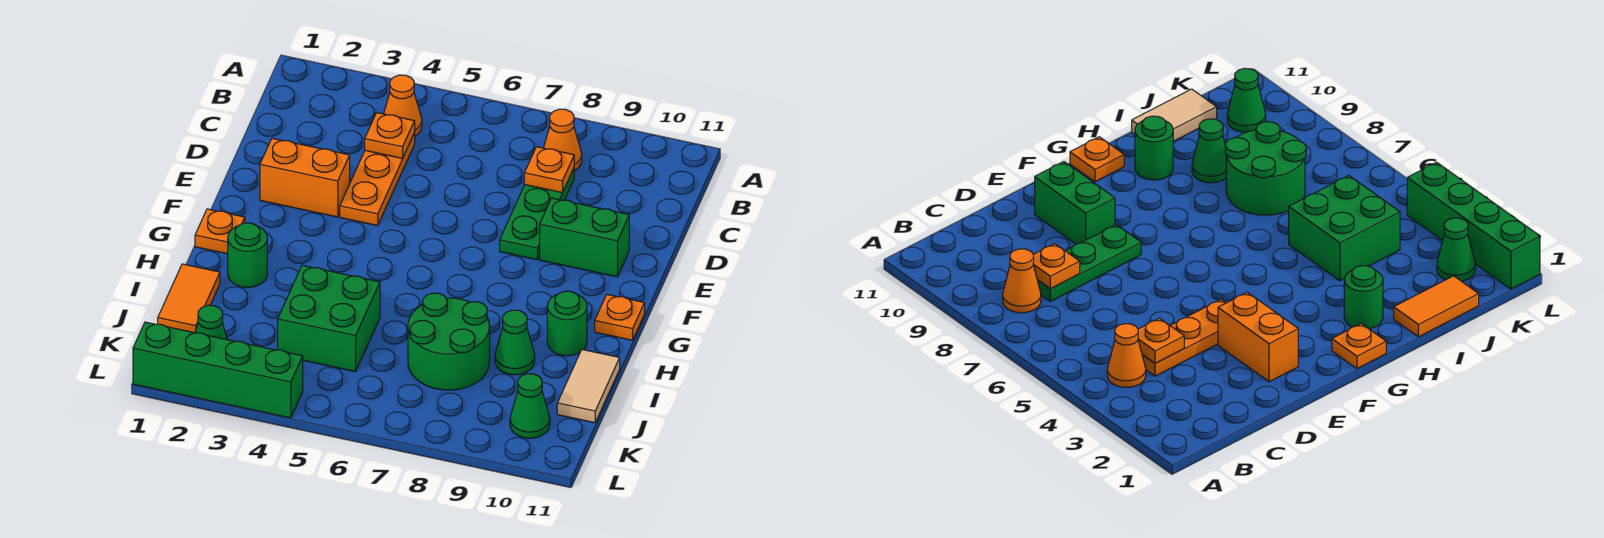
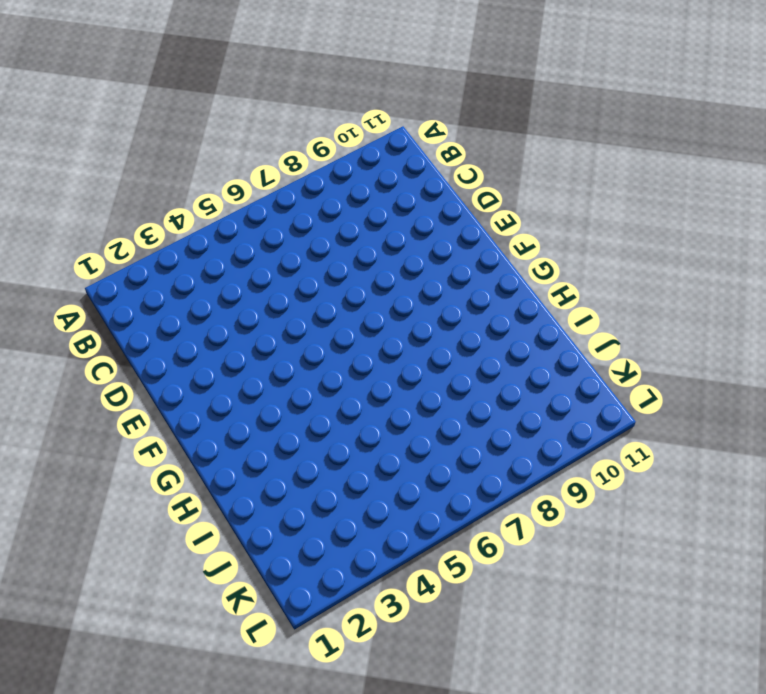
none -> orange cone B4 level 1
none -> orange cone B8 level 1
none -> orange plate C4:E4 level 1

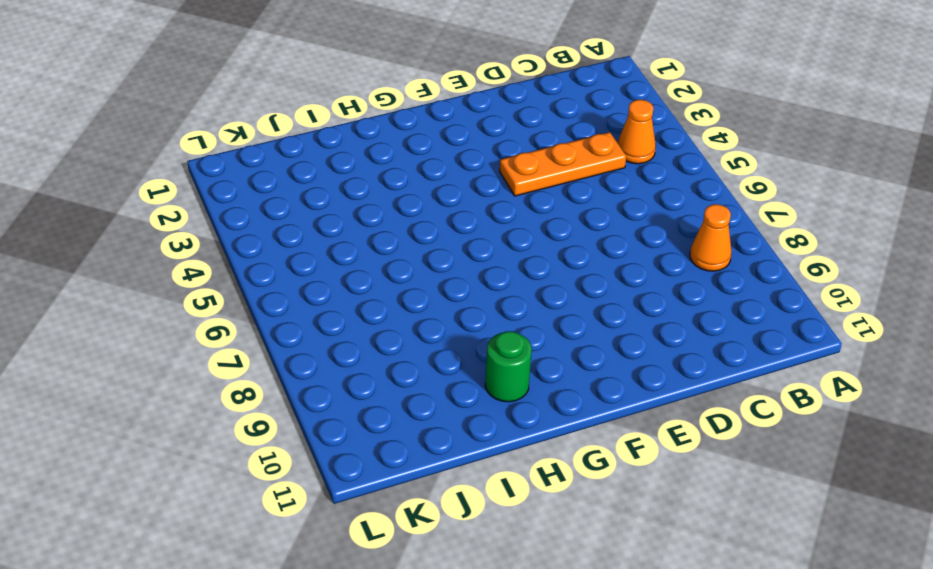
none -> green plate C8:E8 level 1
none -> orange brick E2:E3 level 1
none -> green brick E9:E10 level 1

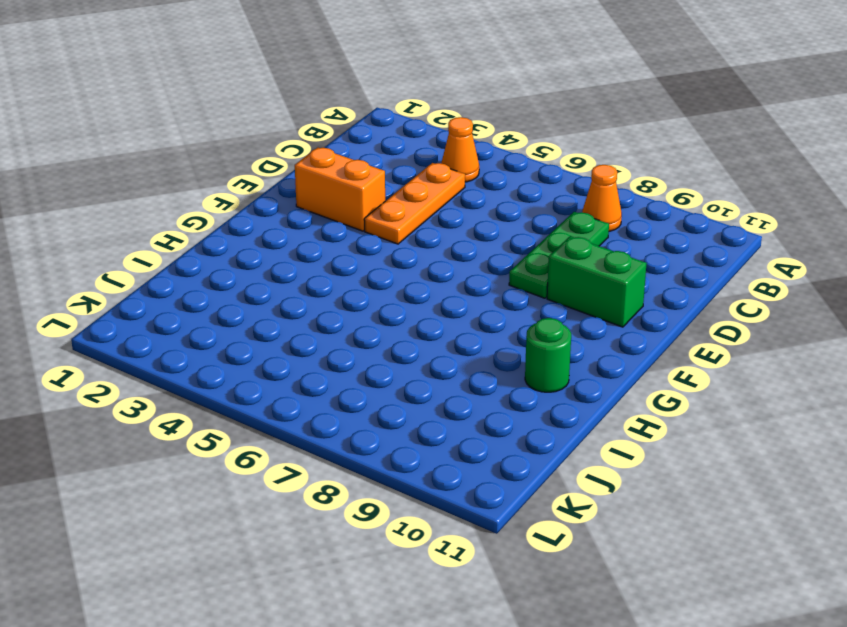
none -> orange plate G1 level 1
none -> orange plate G11 level 1
none -> green round brick H2 level 1

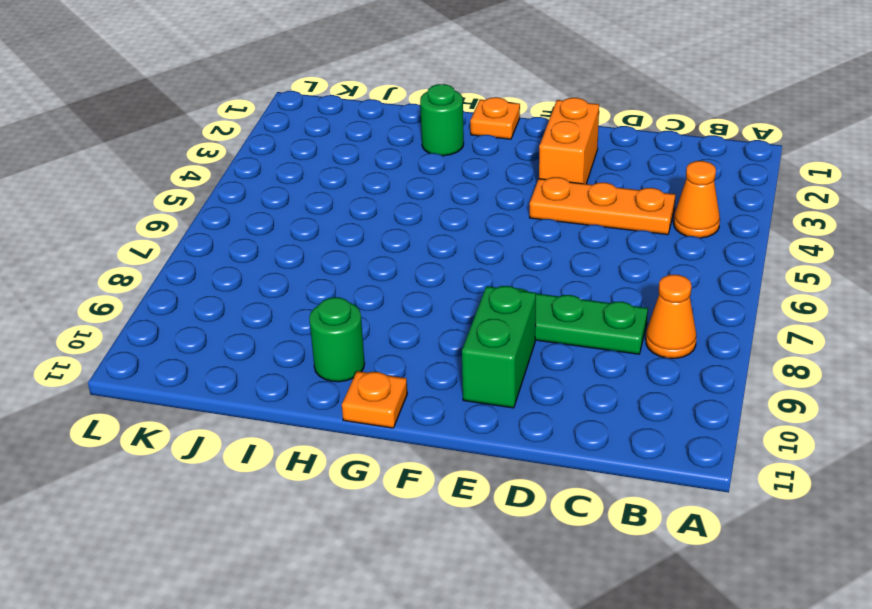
none -> orange tile I1:J1 level 1
none -> green brick I4:J5 level 1
none -> green round brick I7:J8 level 1

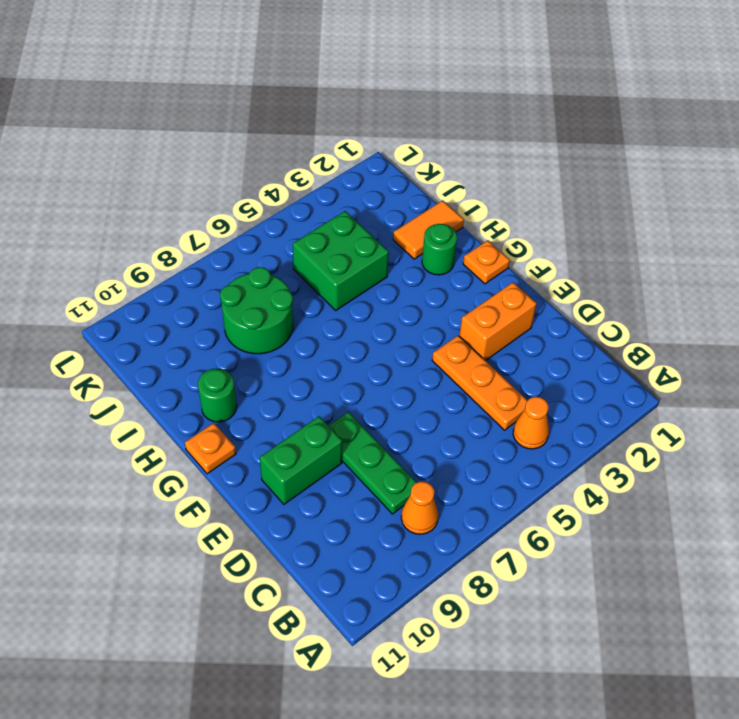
orange tile I1:I2 level 1 -> orange tile I1:J1 level 1
none -> green cone I9 level 1
none -> tan tile I11:J11 level 1
none -> green cone K2 level 1

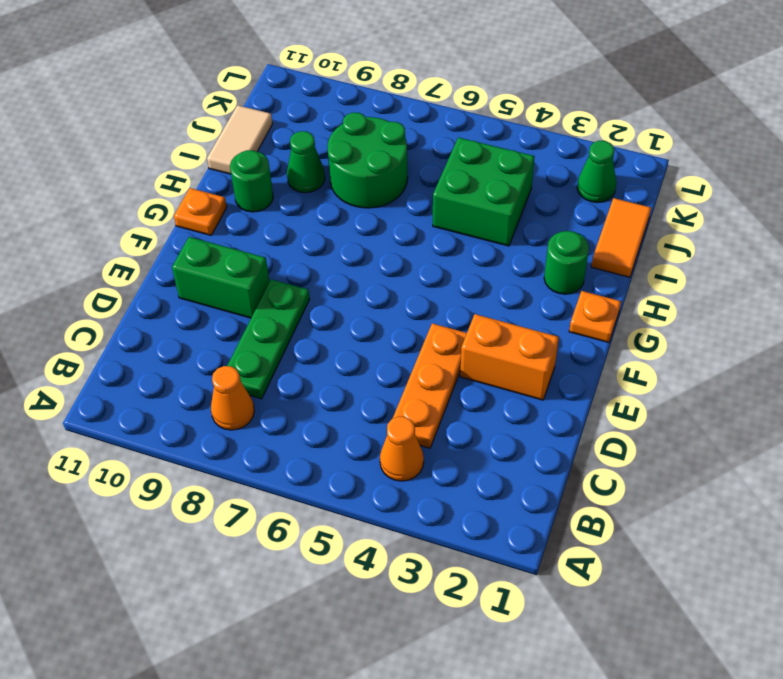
none -> green cone K10 level 1
none -> green brick L1:L4 level 1
none -> orange plate C4 level 2

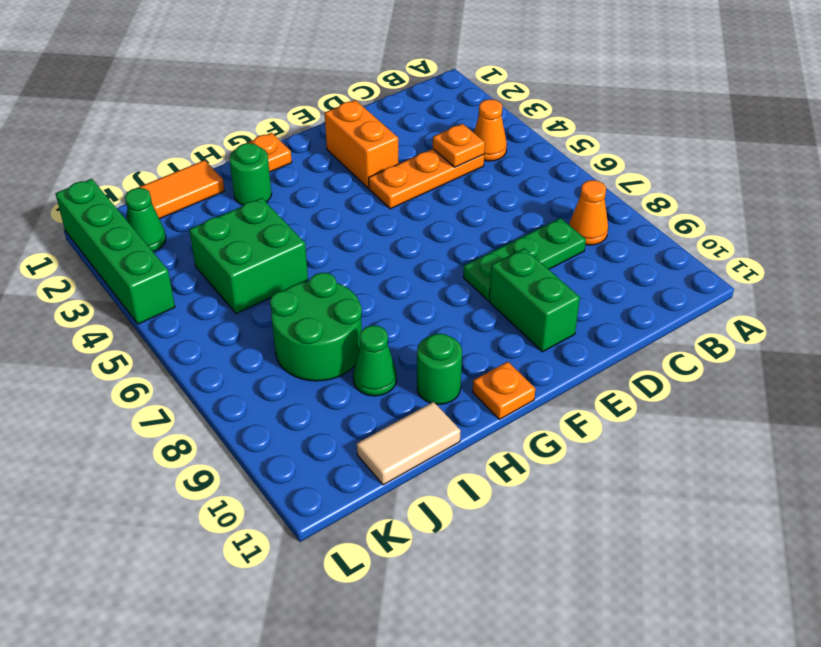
none -> green cone K10 level 1
none -> orange plate C8 level 2

